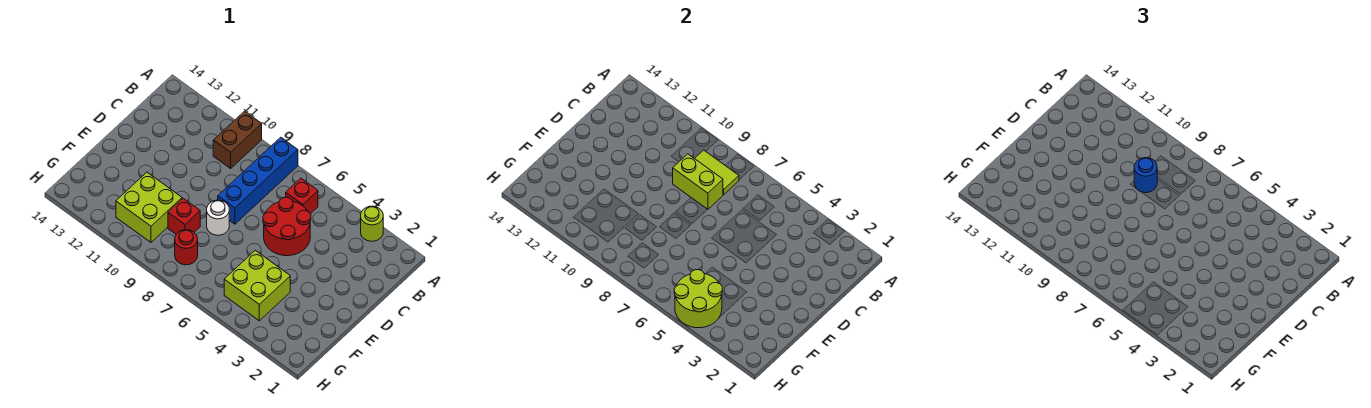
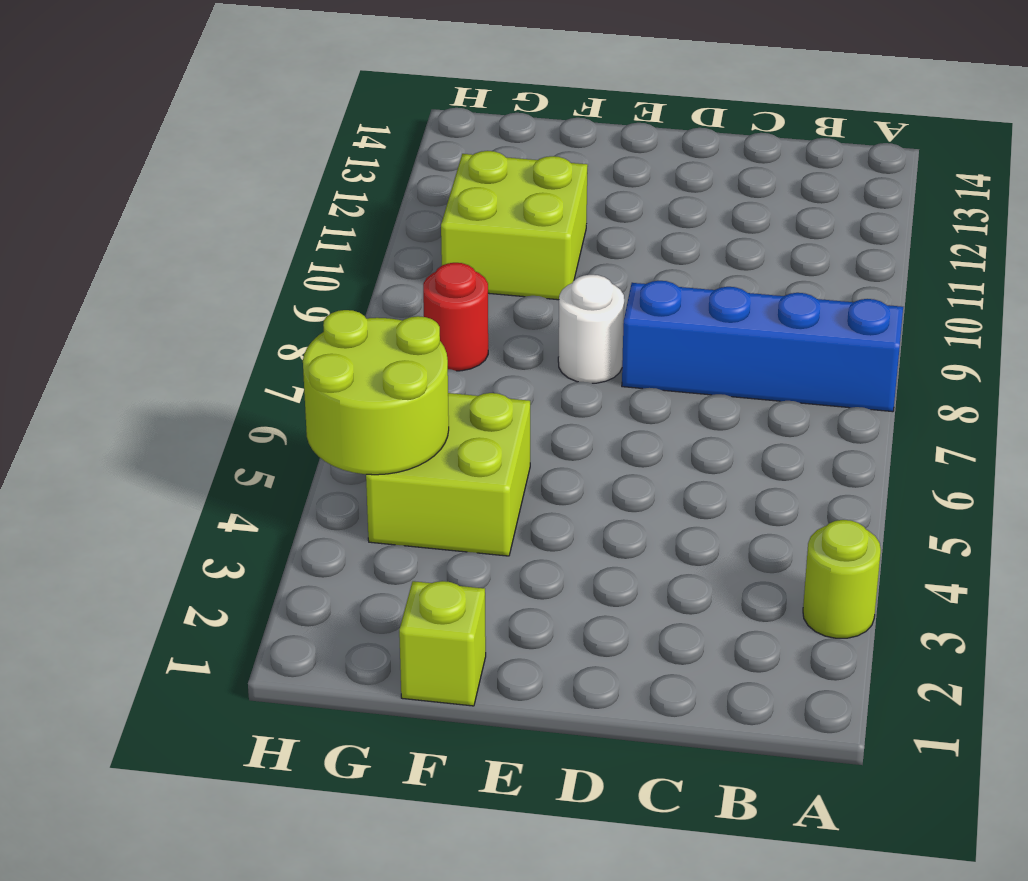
lime brick F1 level 1 -> none
none -> brown brick A10:B10 level 1
none -> red brick B6 level 1
none -> red round brick C5:D6 level 1

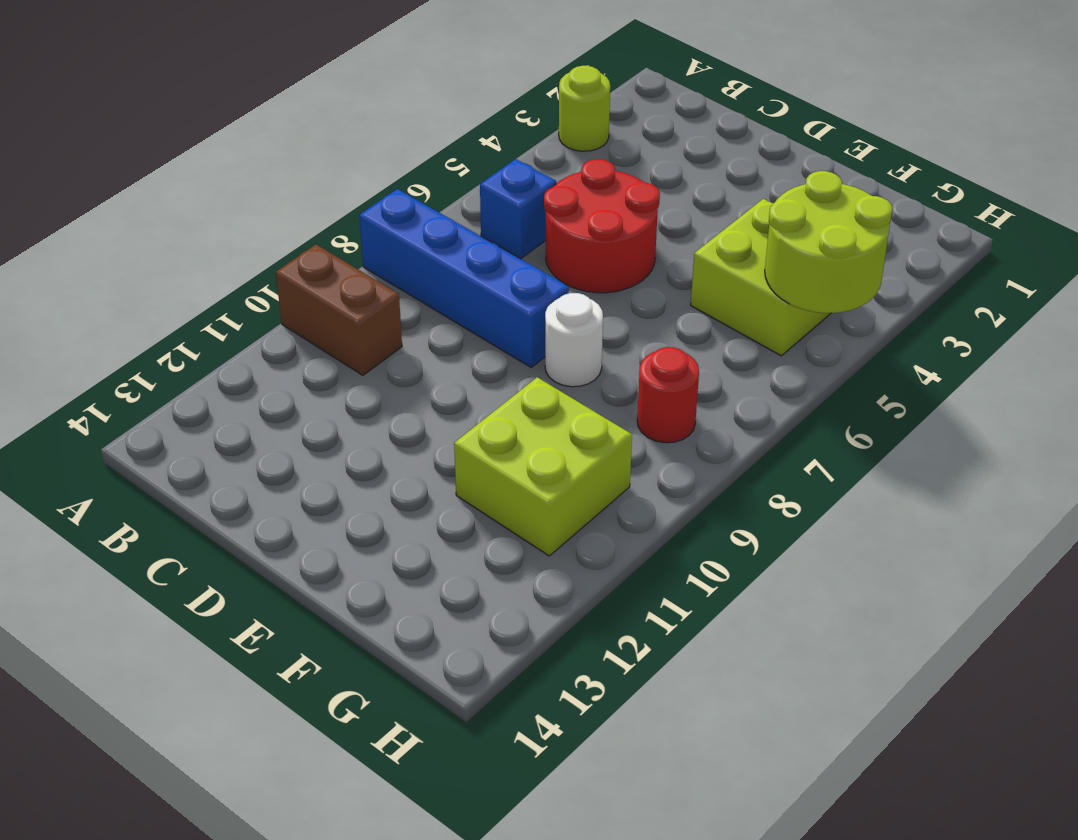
blue brick B6 level 1 -> red brick B6 level 1
none -> red brick F9 level 1
none -> lime tile B8:B9 level 2
none -> lime brick C8:C9 level 2

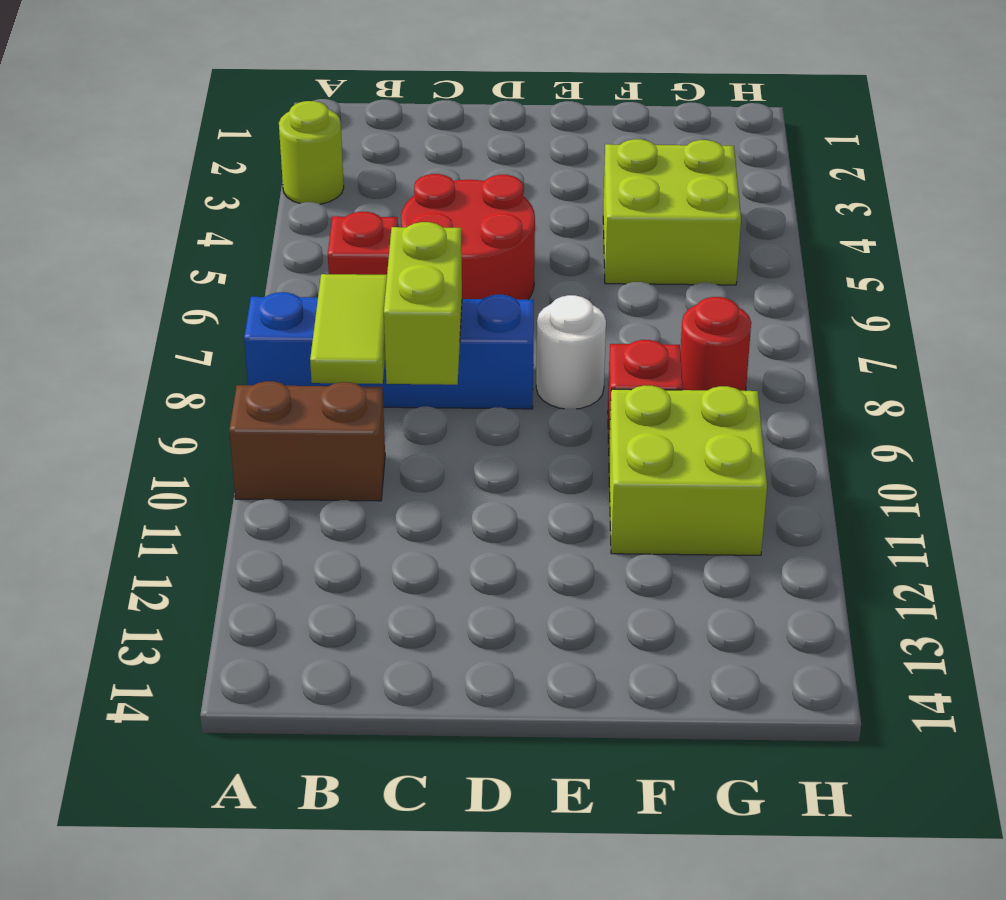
none -> lime round brick G4:H5 level 2
none -> blue round brick C9 level 3

